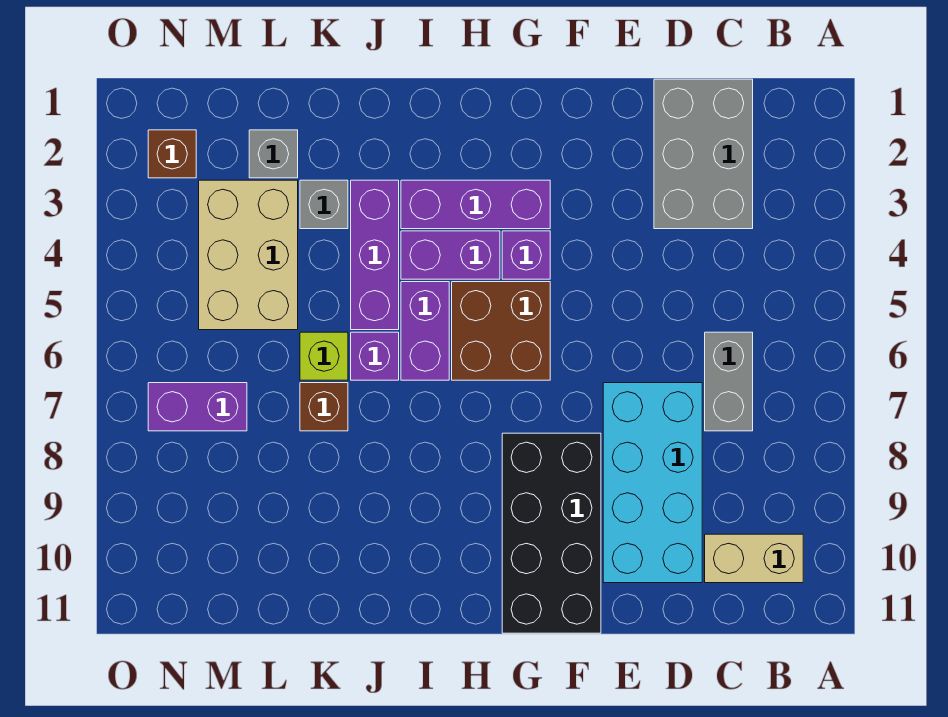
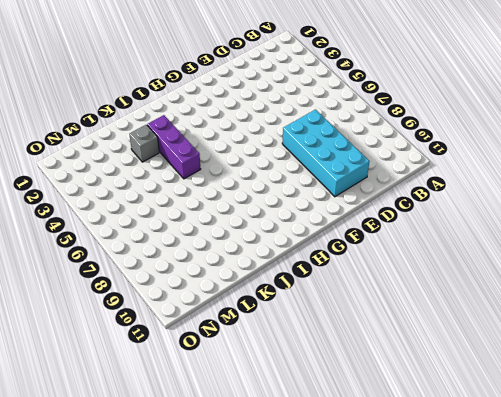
none -> tan brick B10:C10 level 1
none -> grey brick C1:D3 level 1
none -> grey brick C6:C7 level 1

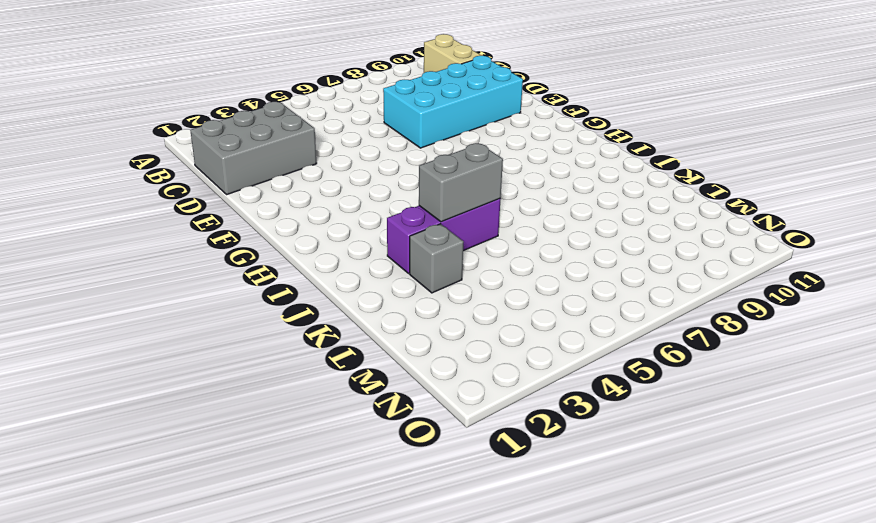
grey brick J4:J5 level 2 -> grey brick C6:C7 level 1
none -> black brick F8:G11 level 1
none -> purple brick G3:I3 level 1
none -> purple brick G4 level 1

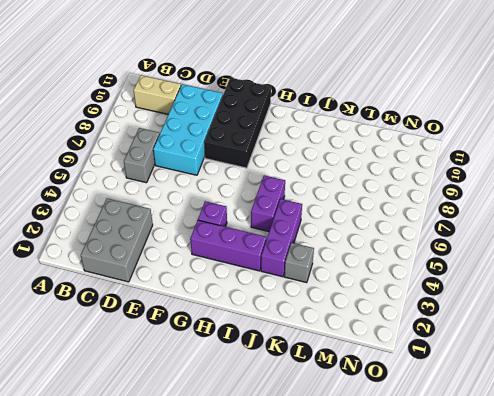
none -> brown brick G5:H6 level 1
none -> purple brick H4:I4 level 1
none -> purple brick J6 level 1

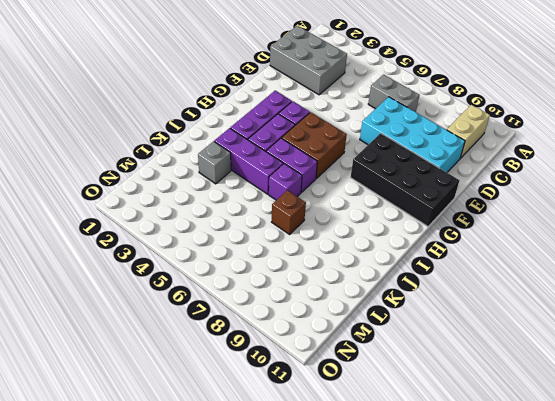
none -> lime brick K6 level 1
none -> grey brick L2 level 1
none -> tan brick L3:M5 level 1

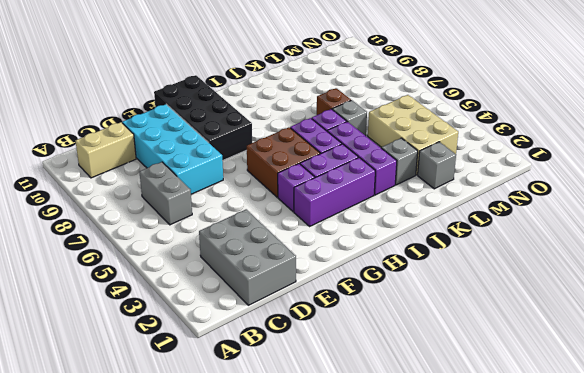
grey brick K6 level 1 -> lime brick K6 level 1
none -> purple brick M7:N7 level 1
none -> brown brick N2 level 1

